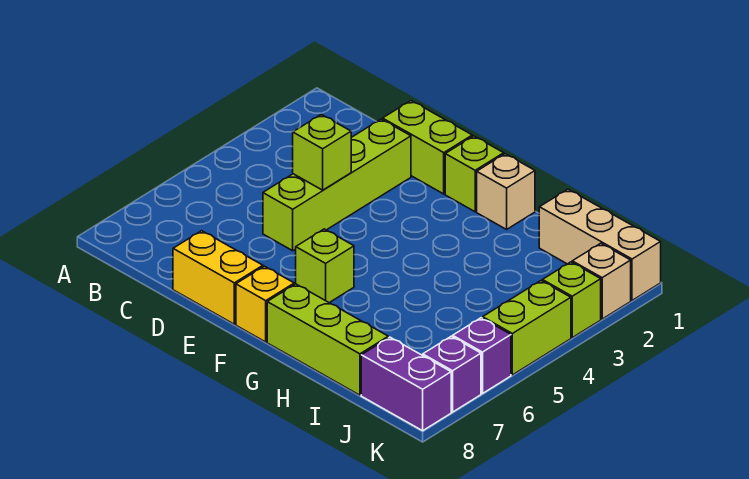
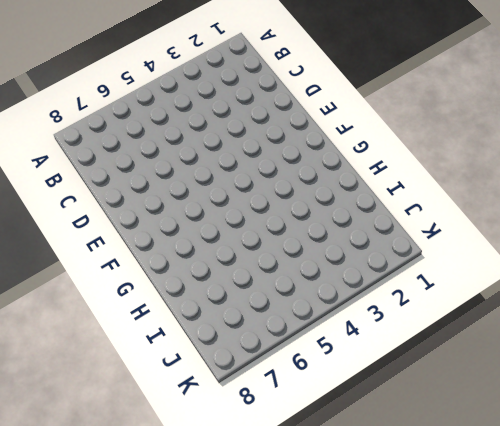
none -> lime brick D1:E1 level 1
none -> lime brick D2:D5 level 1
none -> yellow brick D8:E8 level 1

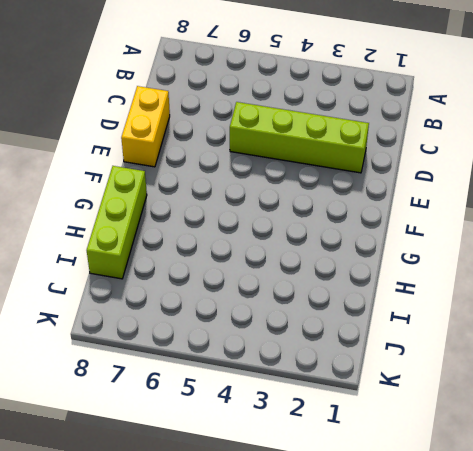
none -> lime brick D1:E1 level 1
none -> lime brick F1 level 1
none -> lime brick F6 level 1

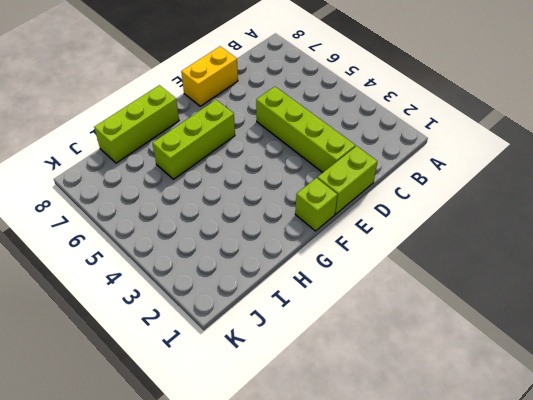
lime brick F6:H6 level 1 -> lime brick F6 level 1
none -> yellow brick F8 level 1
none -> tan brick G1 level 1
none -> tan brick I1:K1 level 1

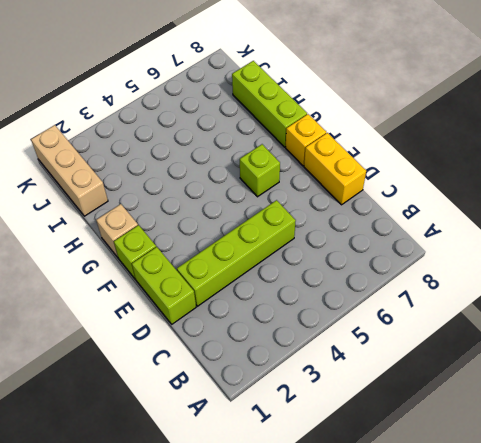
none -> purple brick J8:K8 level 1
none -> tan brick K2 level 1
none -> lime brick K3 level 1

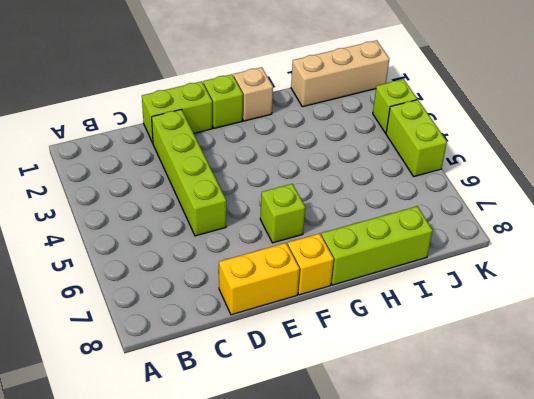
none -> purple brick J8:K8 level 1
none -> tan brick K2 level 1
none -> purple brick K6 level 1

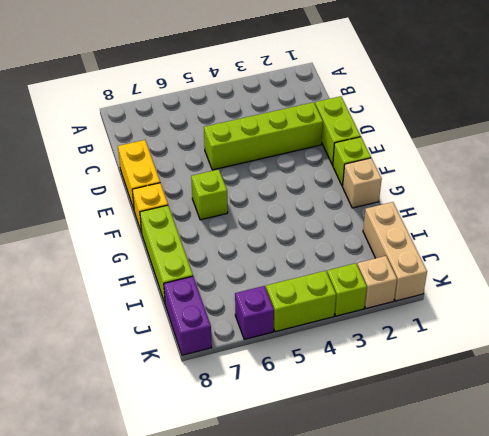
none -> purple brick K7 level 1
none -> lime brick D4 level 2

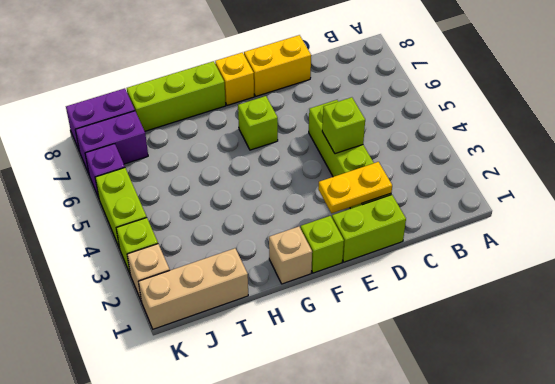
yellow plate D2:E2 level 2 -> none
purple brick J7:K7 level 1 -> purple brick K7 level 1

